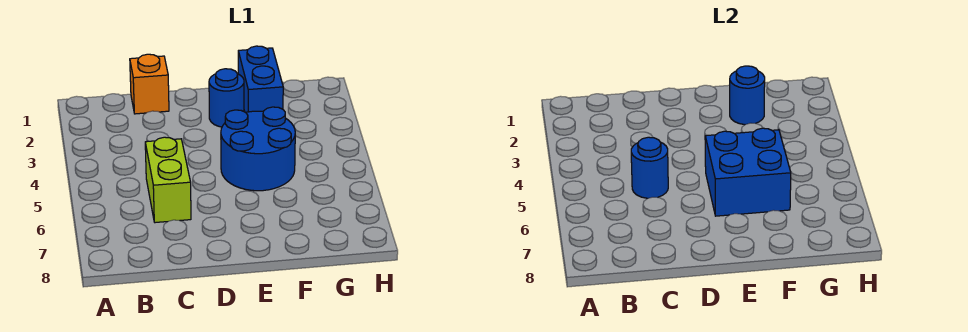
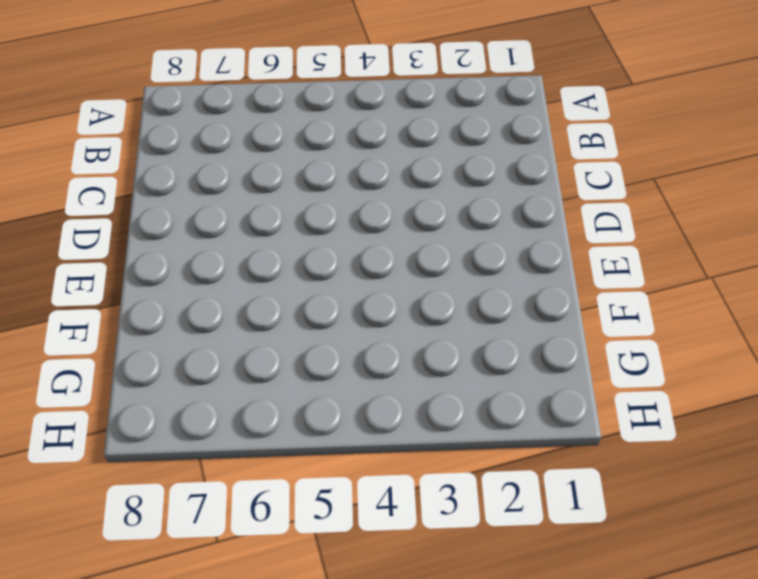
none -> orange brick C1 level 1
none -> lime brick C5:C6 level 1

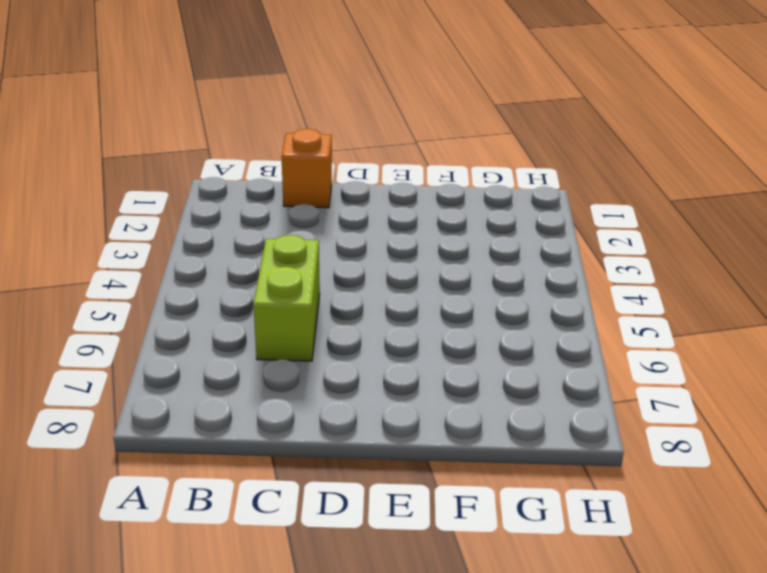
none -> blue round brick E2 level 1
none -> blue round brick E4:F5 level 1

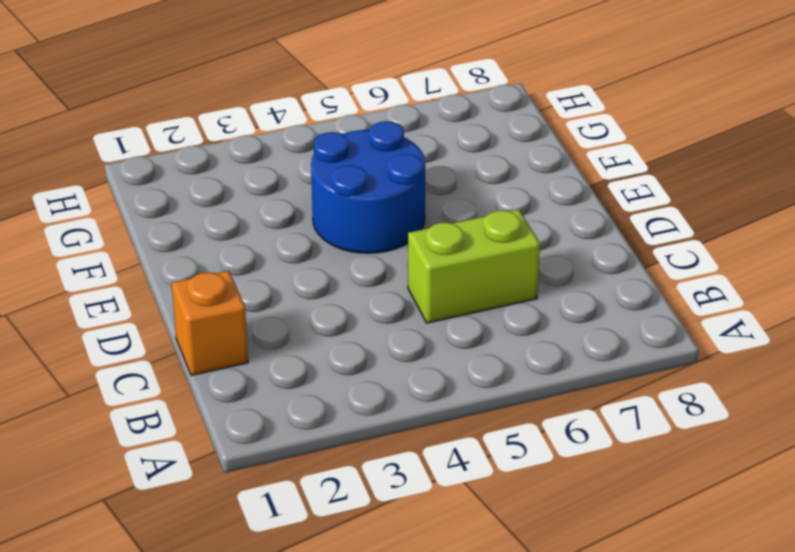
none -> blue round brick E2 level 1
none -> blue brick F1:F2 level 1

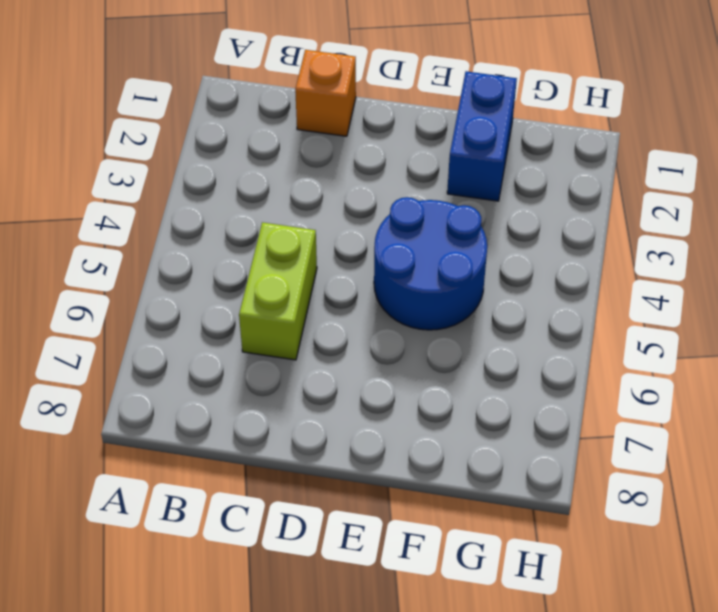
none -> blue round brick E2 level 1
none -> blue round brick C5 level 2

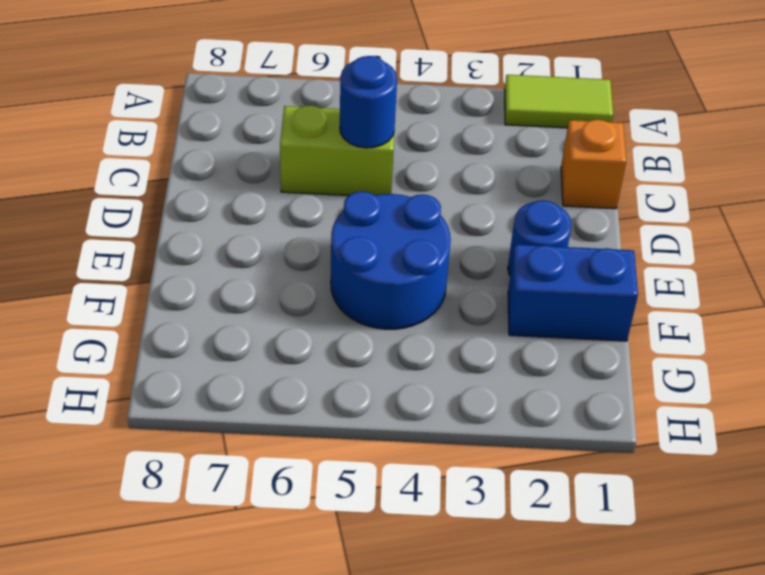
lime tile A1:A2 level 1 -> none
none -> blue brick E5:F6 level 2
none -> blue round brick F2 level 2

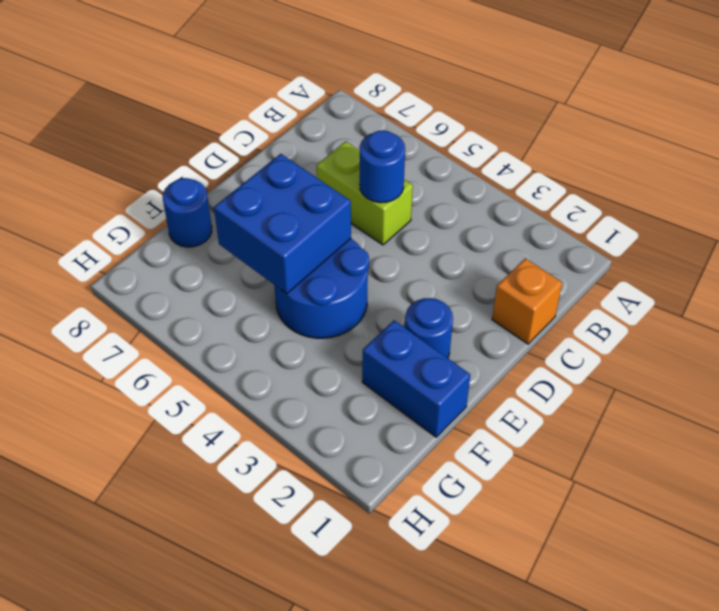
blue round brick F8 level 1 -> blue round brick F2 level 2

